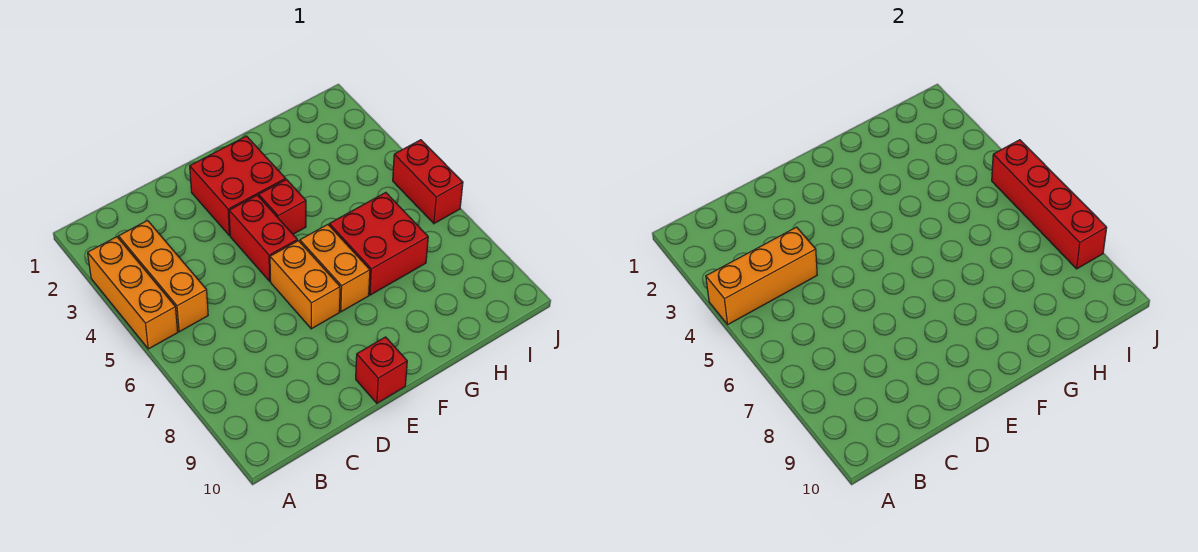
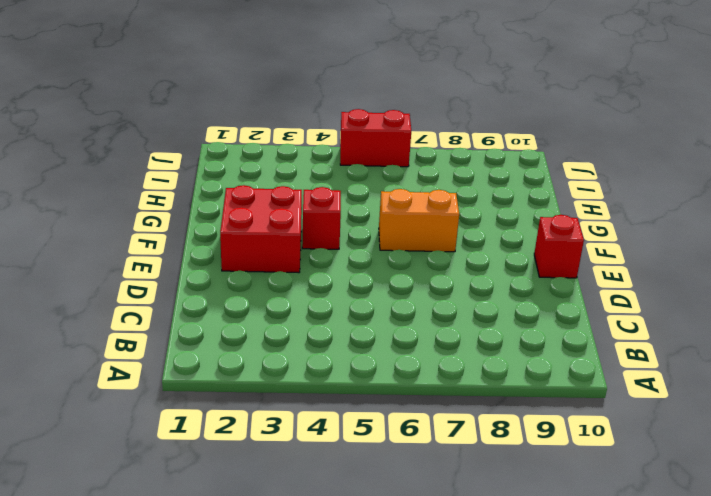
none -> orange brick A3:A5 level 1
none -> orange brick B3:B5 level 1
none -> red brick E4:E5 level 1

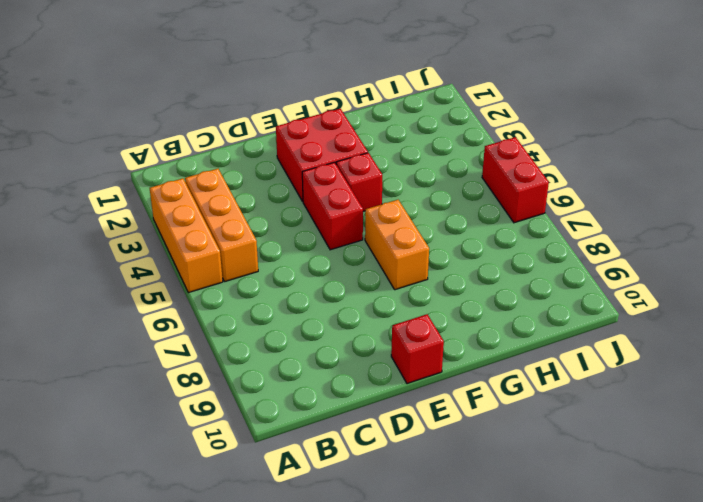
none -> orange brick E6:E7 level 1
none -> red brick G6:H7 level 1
none -> orange brick A4:C4 level 2

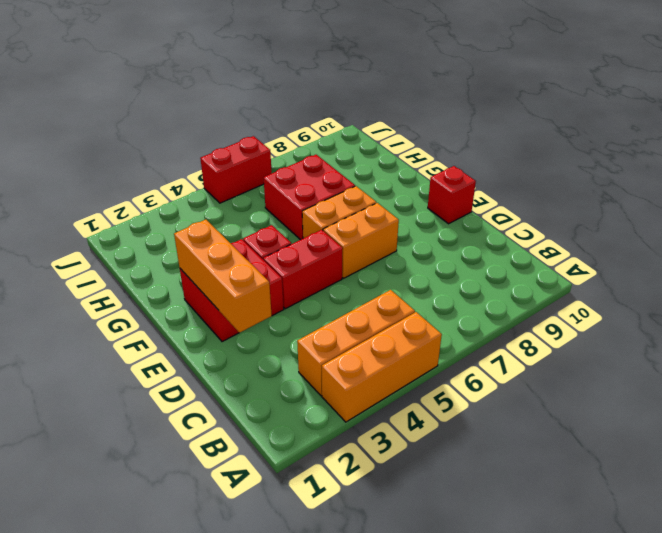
orange brick D2:F2 level 2 -> orange brick A4:C4 level 2
none -> red brick J5:J8 level 2

